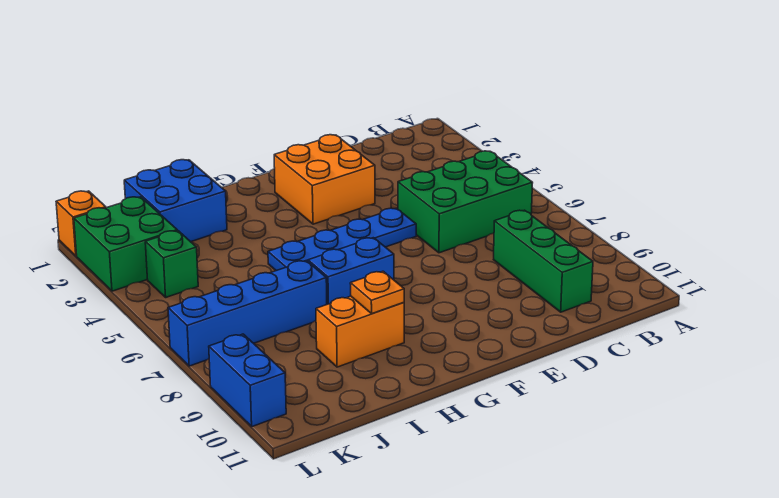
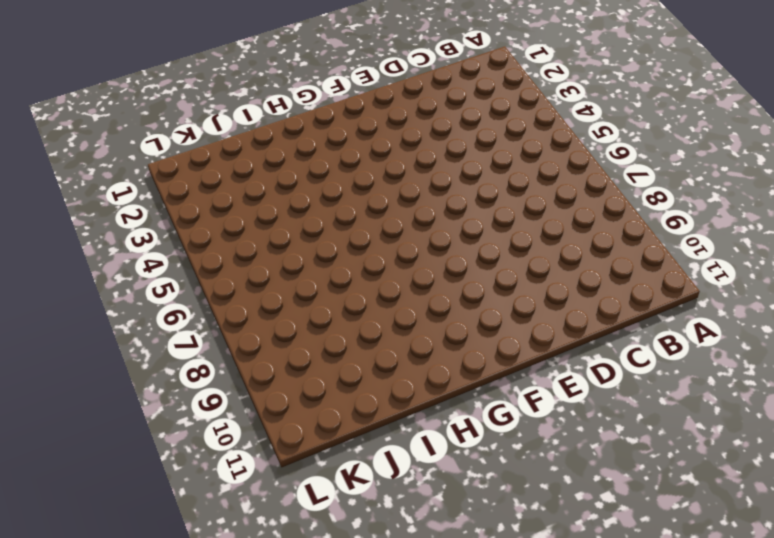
none -> green brick B5:D6 level 1
none -> green brick C8:C10 level 1
none -> orange brick E2:F3 level 1

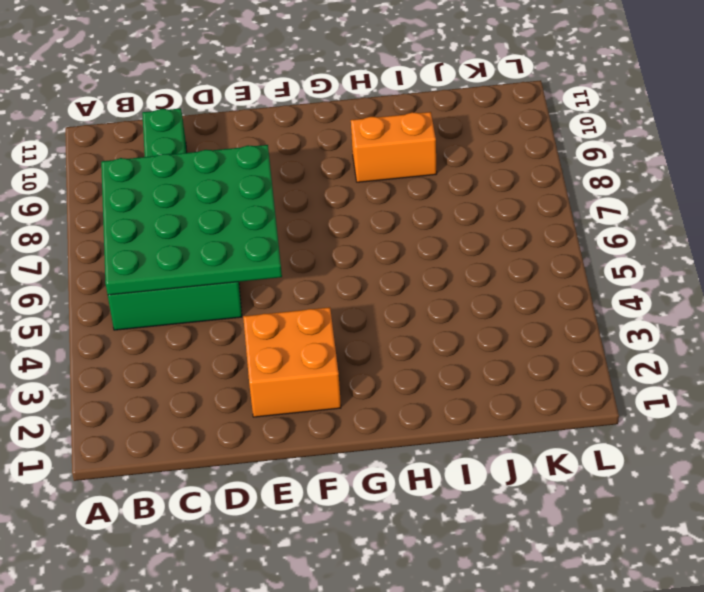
green plate B5:E8 level 2 -> none
none -> blue plate E5:H5 level 1
none -> blue brick G7:H7 level 1
none -> blue brick I1:J2 level 1

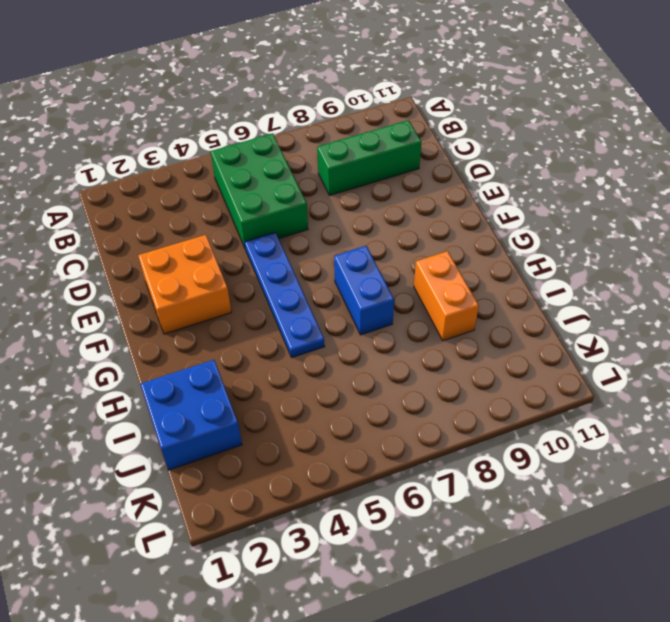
none -> blue brick I7:L7 level 1
none -> green brick K2:L3 level 1
none -> green brick K4 level 1

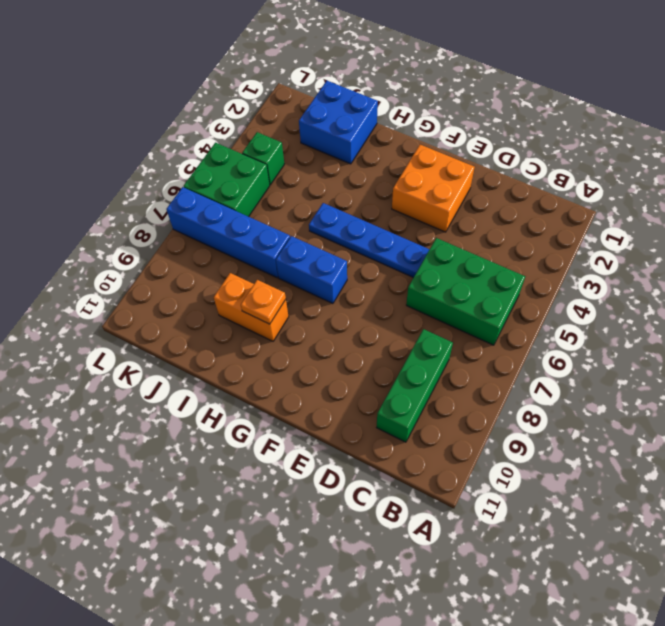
green brick K5:L6 level 1 -> green brick K2:L3 level 1
none -> orange brick L1 level 1
none -> blue brick L9:L10 level 1

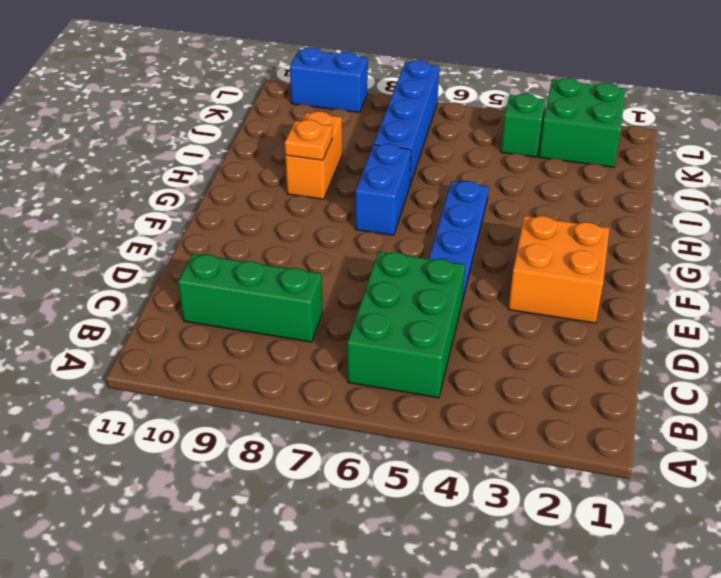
none -> blue brick I1:J2 level 1
none -> orange brick L1 level 1

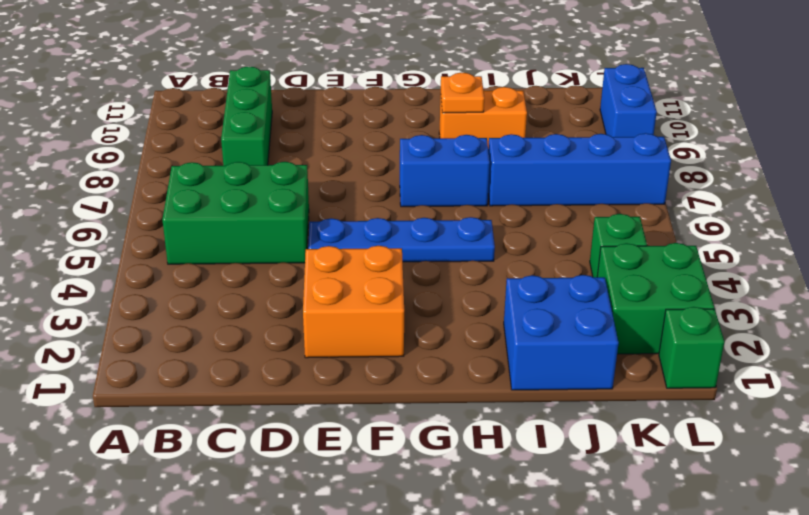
green brick L1 level 1 -> orange brick L1 level 1

